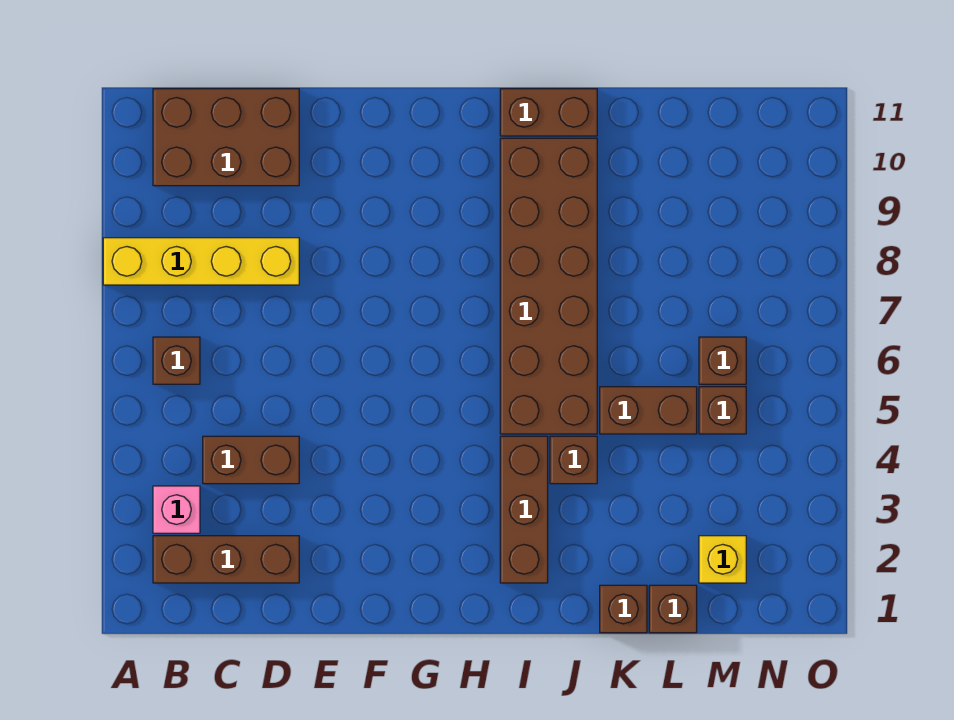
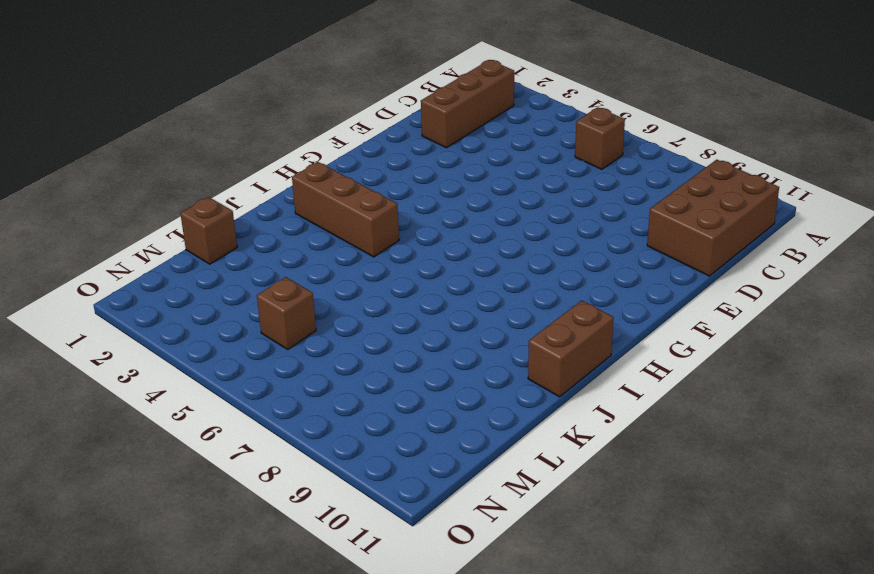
none -> yellow brick A8:D8 level 1
none -> pink brick B3 level 1
none -> brown brick C4:D4 level 1

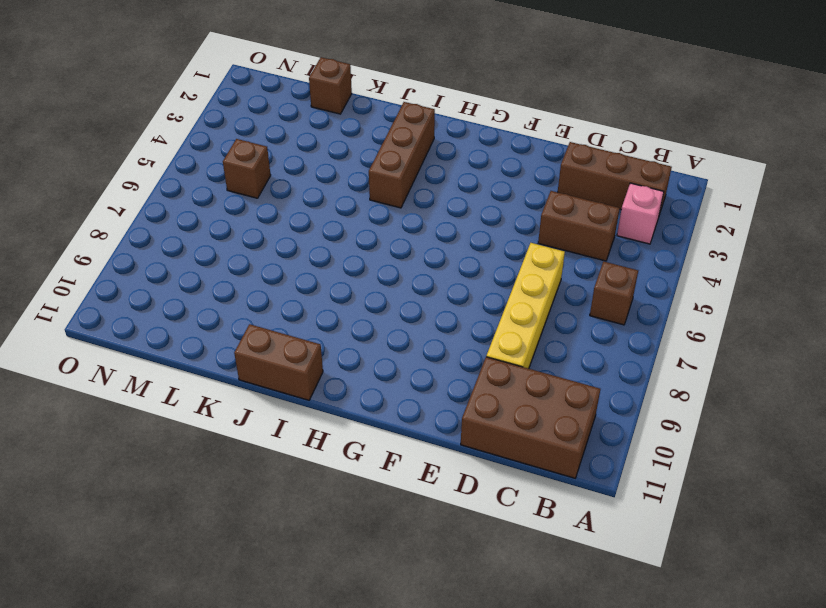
yellow brick D6:D9 level 1 -> yellow brick A8:D8 level 1
none -> brown brick I5:J10 level 1
none -> brown brick J4 level 1
none -> brown brick K1 level 1

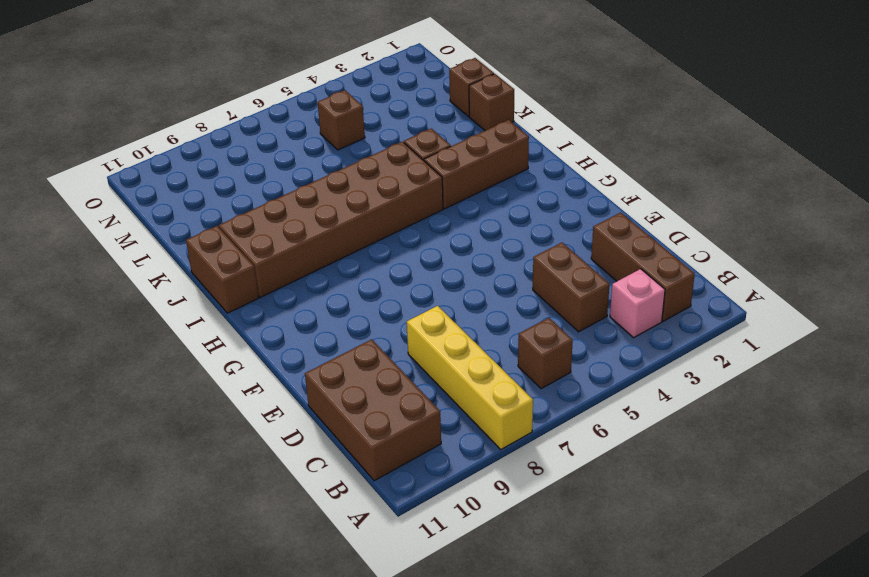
none -> brown brick K5:L5 level 1
none -> yellow brick M2 level 1
none -> brown brick M6 level 1

